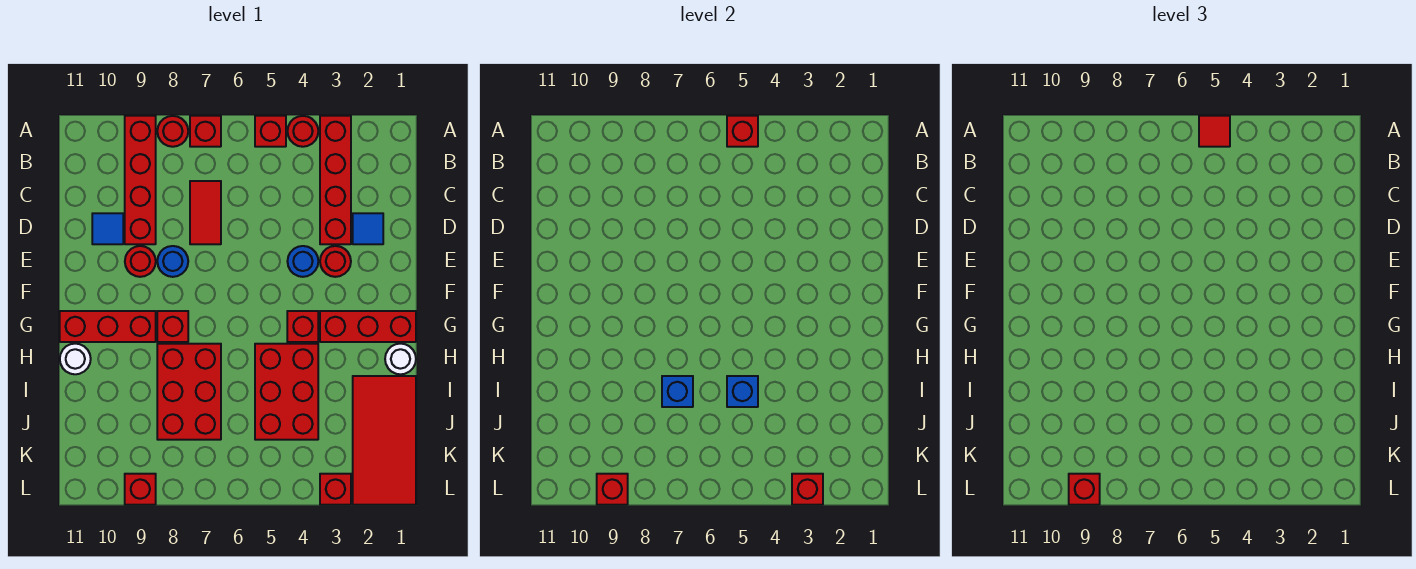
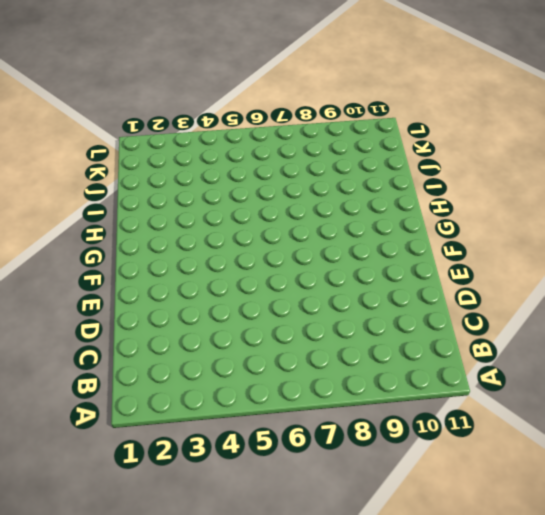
none -> red brick A3:D3 level 1
none -> red round brick A4 level 1
none -> red brick A5 level 1
none -> red brick A7 level 1

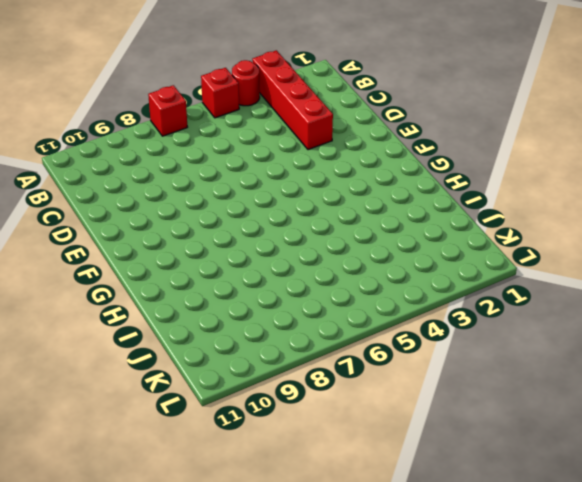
none -> red round brick A8 level 1
none -> red brick A9:D9 level 1
none -> red tile C7:D7 level 1
none -> blue tile D2 level 1

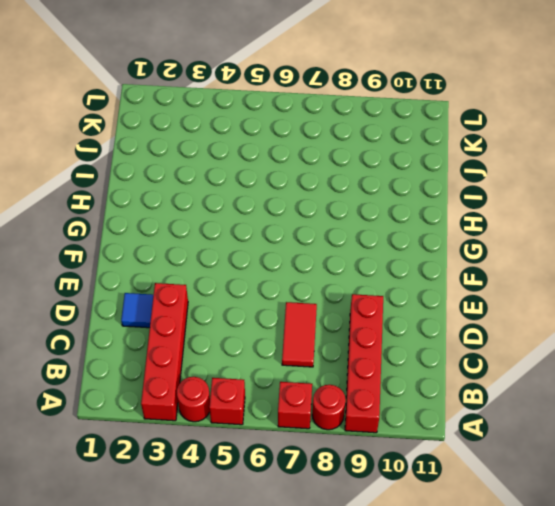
none -> blue tile D10 level 1
none -> red round brick E3 level 1
none -> blue round brick E4 level 1
none -> blue round brick E8 level 1

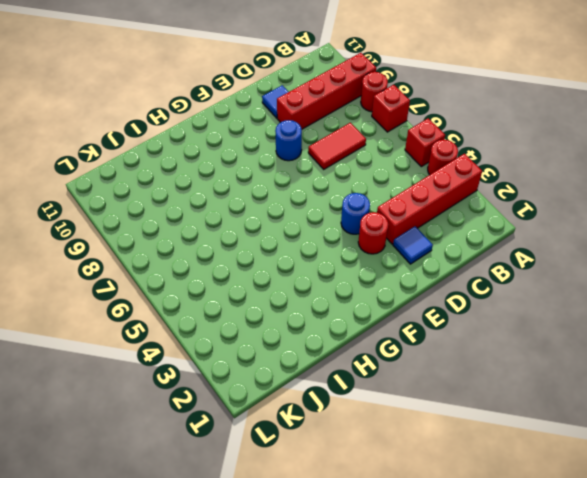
none -> red round brick E9 level 1
none -> red brick G1:G3 level 1
none -> red brick G4 level 1
none -> red brick G8 level 1

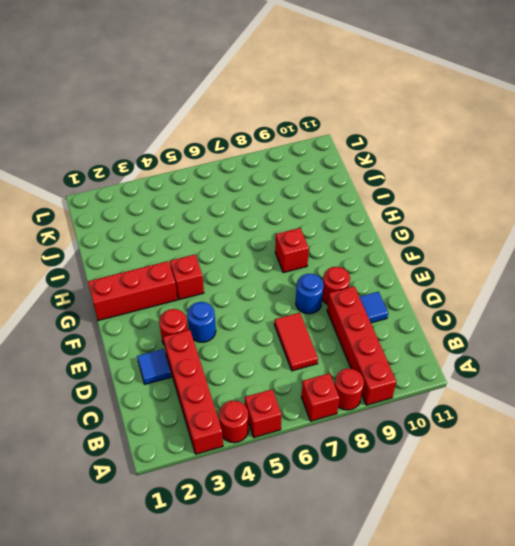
none -> red brick G9:G11 level 1
none -> white round brick H1 level 1
none -> red brick H4:J5 level 1
none -> red brick H7:J8 level 1

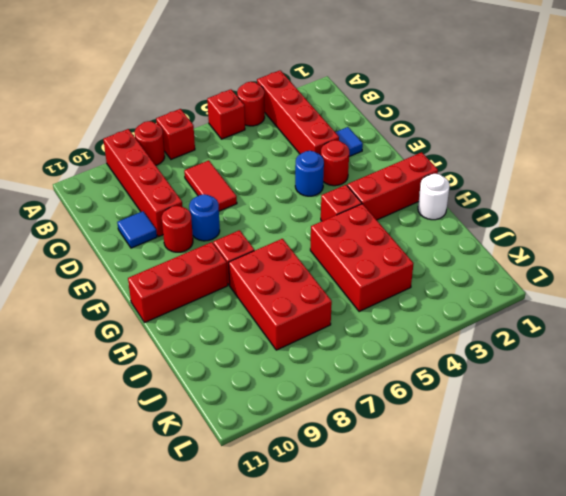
none -> white round brick H11 level 1
none -> red tile I1:L2 level 1
none -> red brick L3 level 1
none -> red brick L9 level 1

